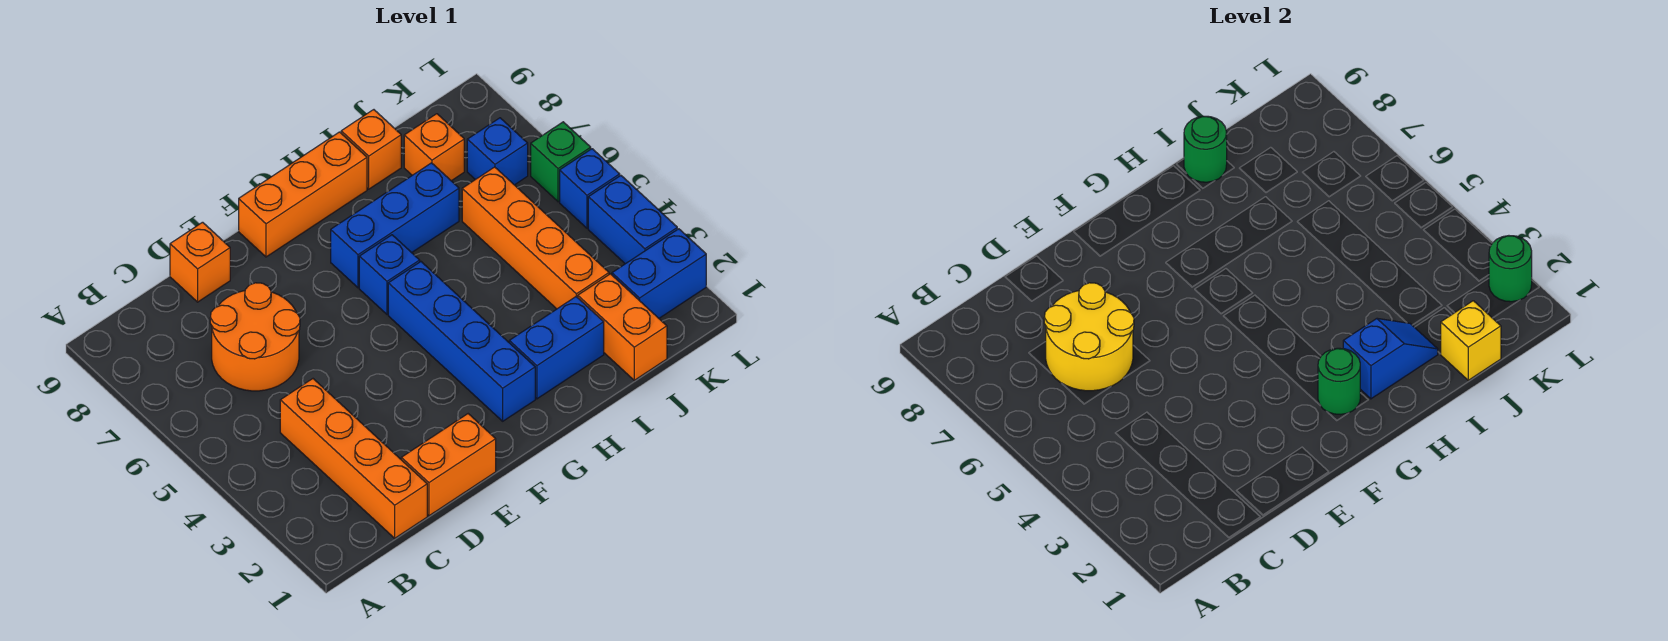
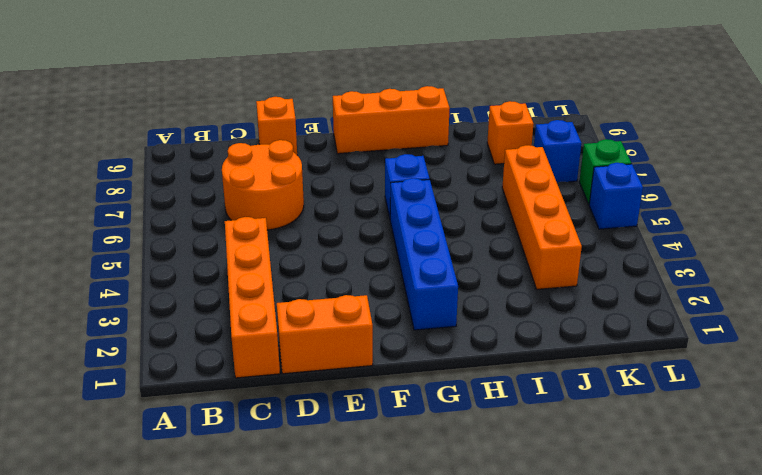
none -> blue brick G7:I7 level 1
none -> blue brick H2:I2 level 1
none -> orange brick I9 level 1

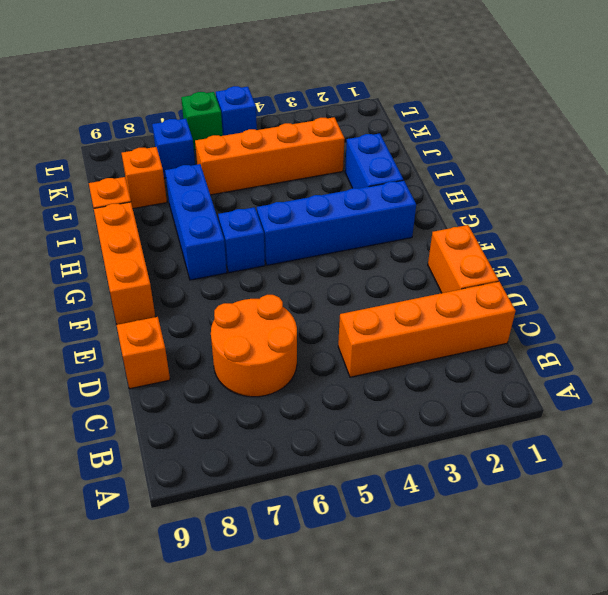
none -> orange brick J1:J2 level 1
none -> blue brick K2:L2 level 1
none -> blue brick L3:L4 level 1

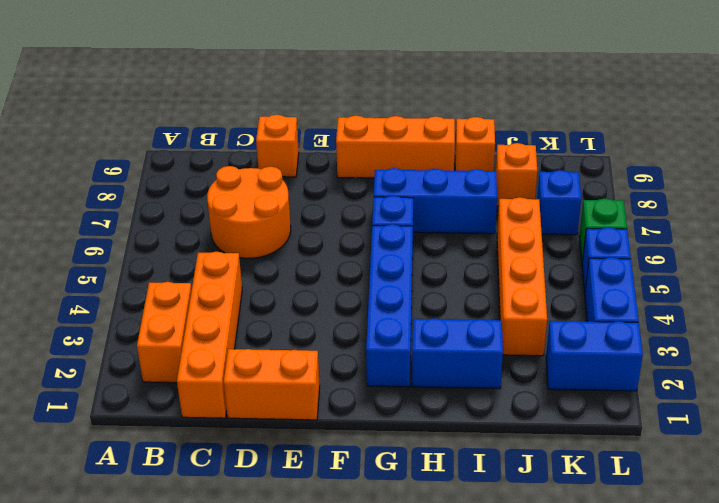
orange brick B2:B3 level 1 -> orange brick J1:J2 level 1
none -> yellow round brick C6:D7 level 2
none -> green round brick G2 level 2
none -> blue slope H2:I2 level 2 top H

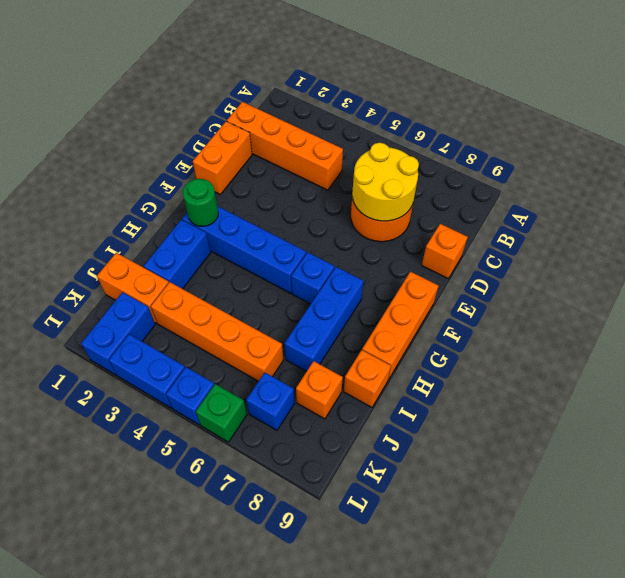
none -> blue slope H2:I2 level 2 top H
none -> green round brick I9 level 2
none -> yellow brick J1 level 2

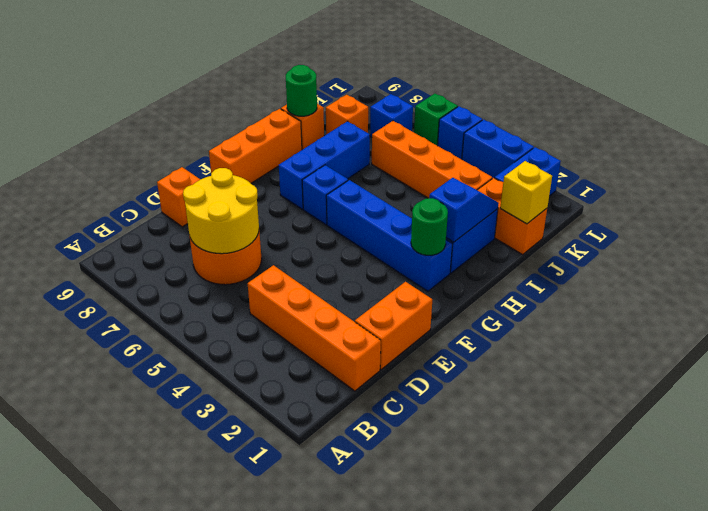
none -> green round brick L2 level 2

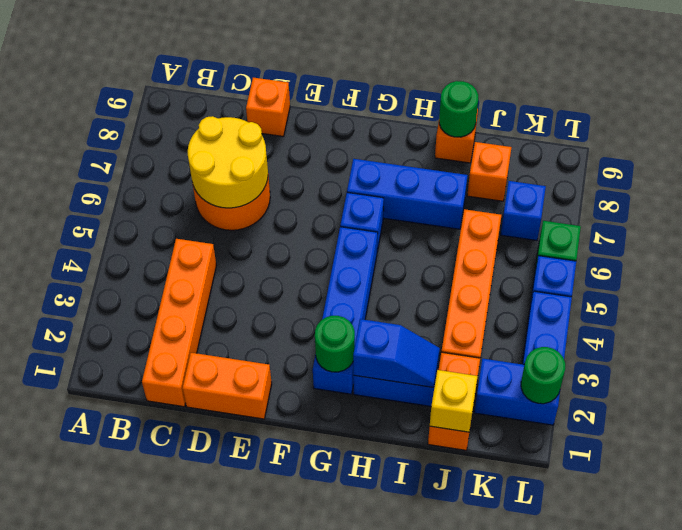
none -> orange brick F9:H9 level 1

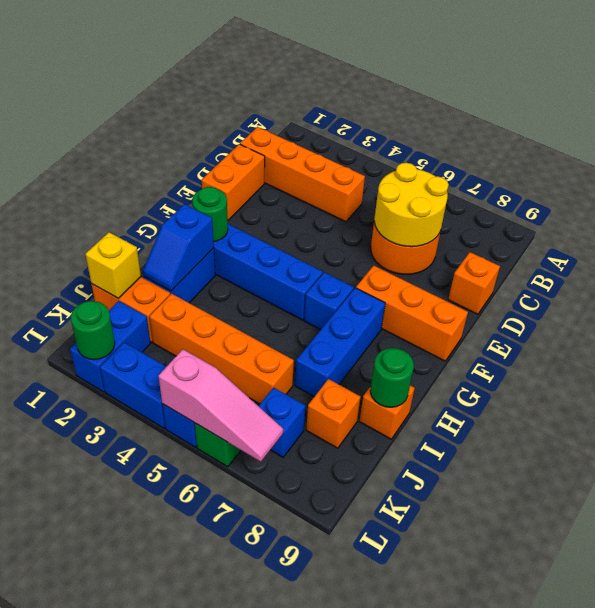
orange brick F7:F9 level 1 -> orange brick F9:H9 level 1
pink slope L5:L7 level 2 top 5 -> none

